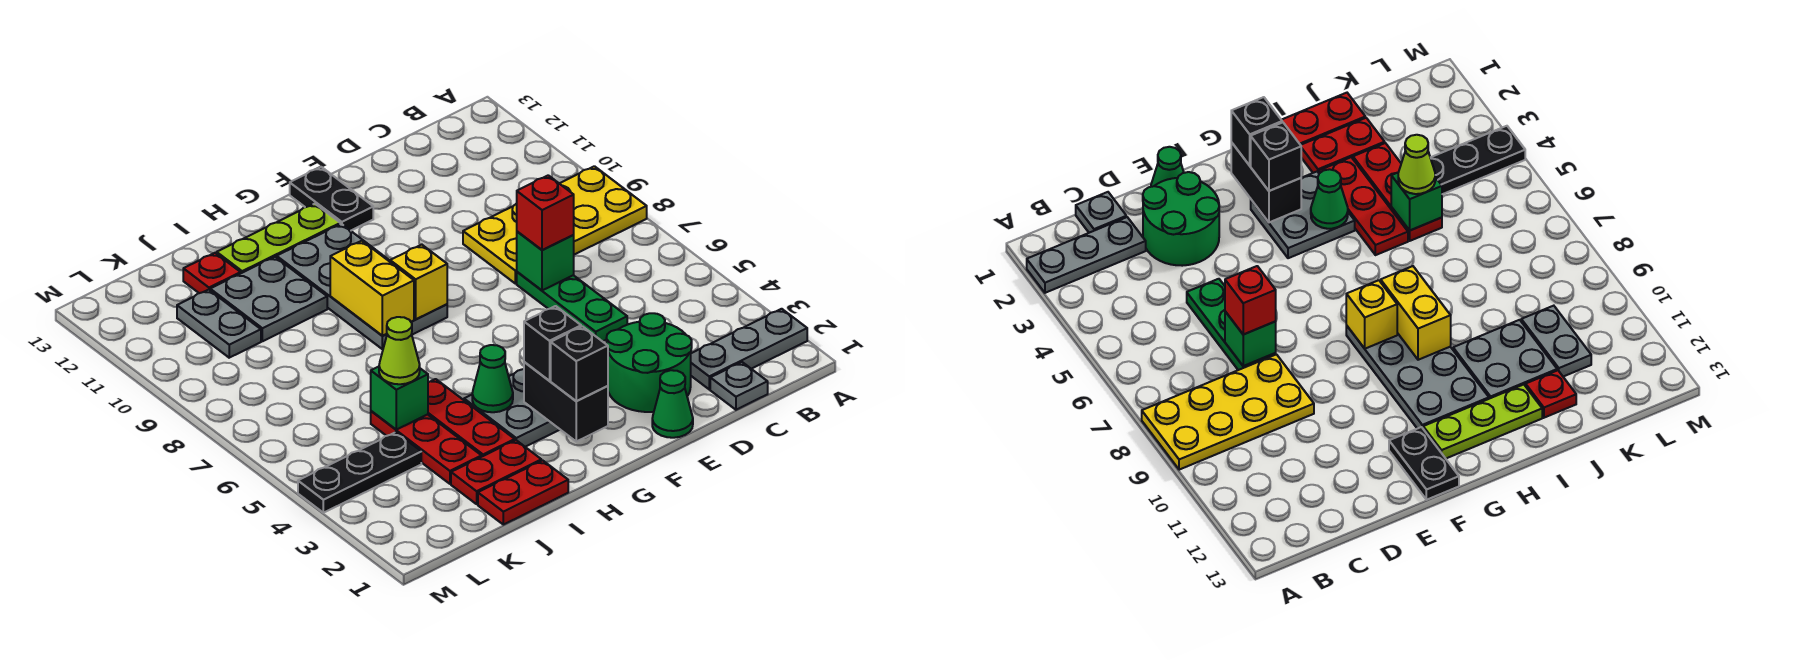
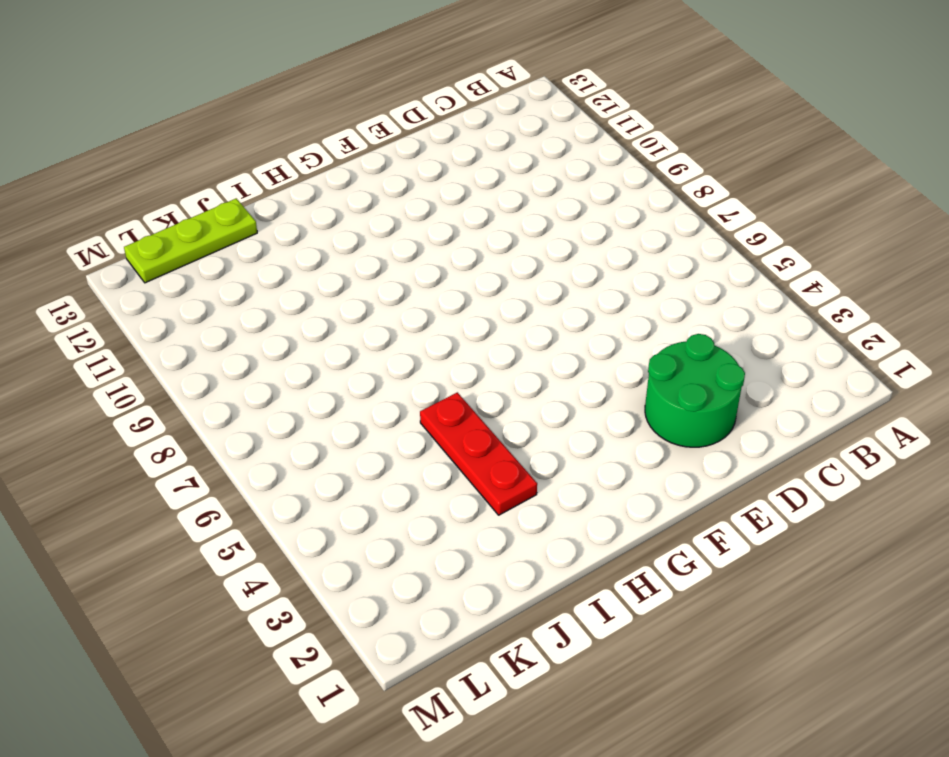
lime plate J13:L13 level 1 -> lime plate G12:I12 level 1
none -> grey plate A2:C2 level 1
none -> yellow plate A8:D9 level 1
none -> grey plate C1 level 1

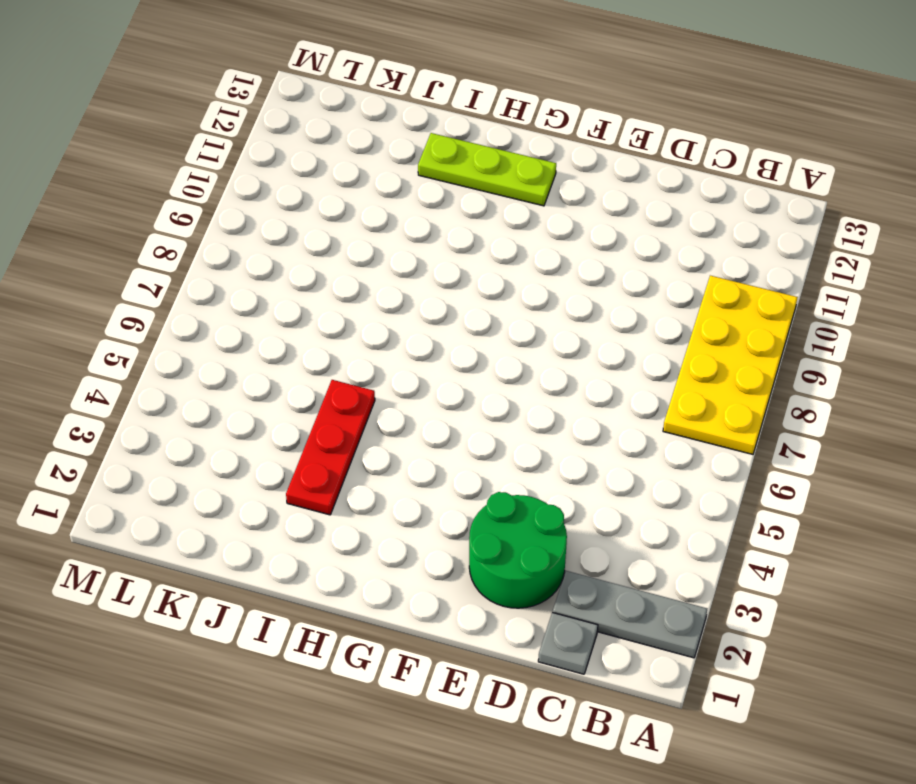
yellow plate A7:B10 level 1 -> yellow plate A8:D9 level 1
none -> green plate D5:D7 level 1
none -> green cone E1 level 1
none -> black plate F12:F13 level 1

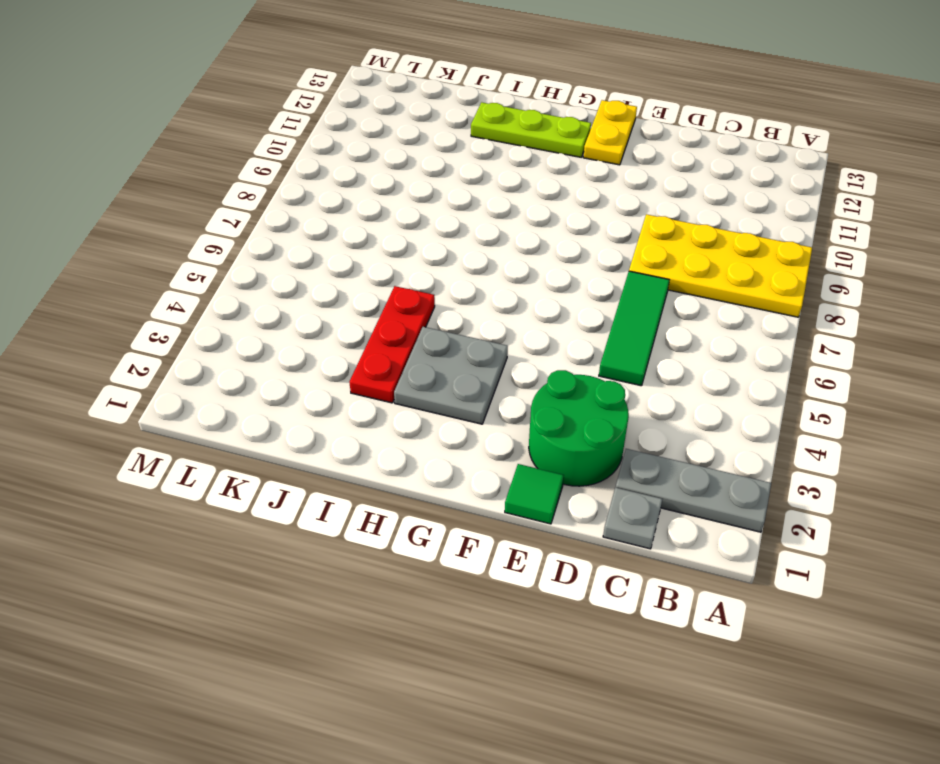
green tile D5:D7 level 1 -> green plate D5:D7 level 1
green tile E1 level 1 -> green cone E1 level 1
yellow plate F12:F13 level 1 -> black plate F12:F13 level 1
none -> grey plate G8:H11 level 1
none -> red plate I1:J1 level 1
none -> red plate I2:J2 level 1

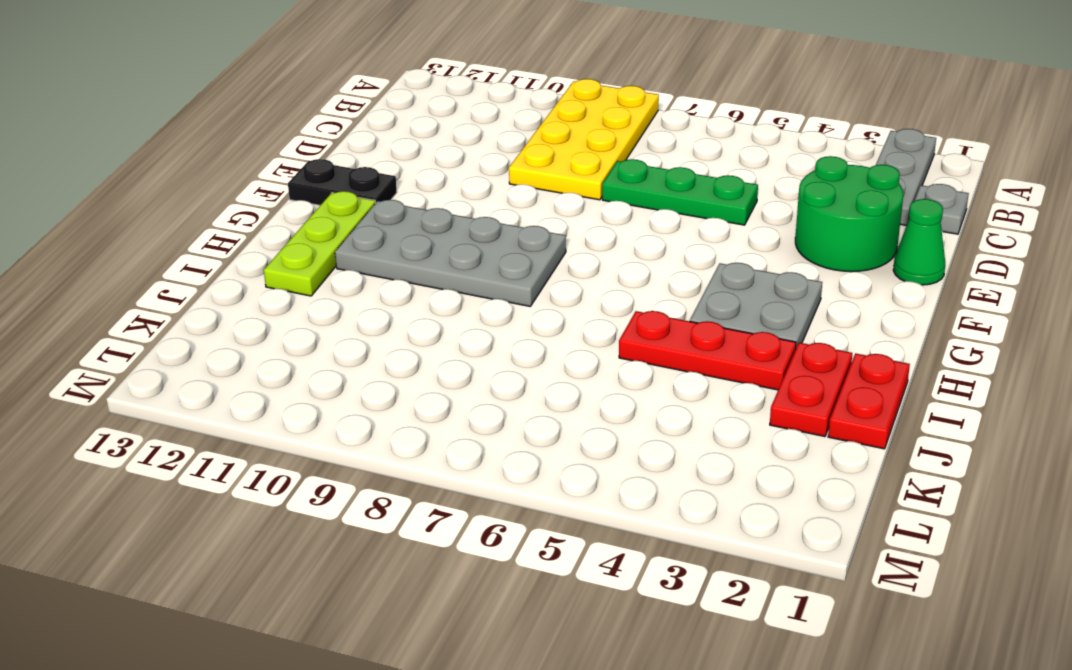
none -> grey plate I10:J11 level 1
none -> red plate J3:J5 level 1
none -> red plate J12 level 1

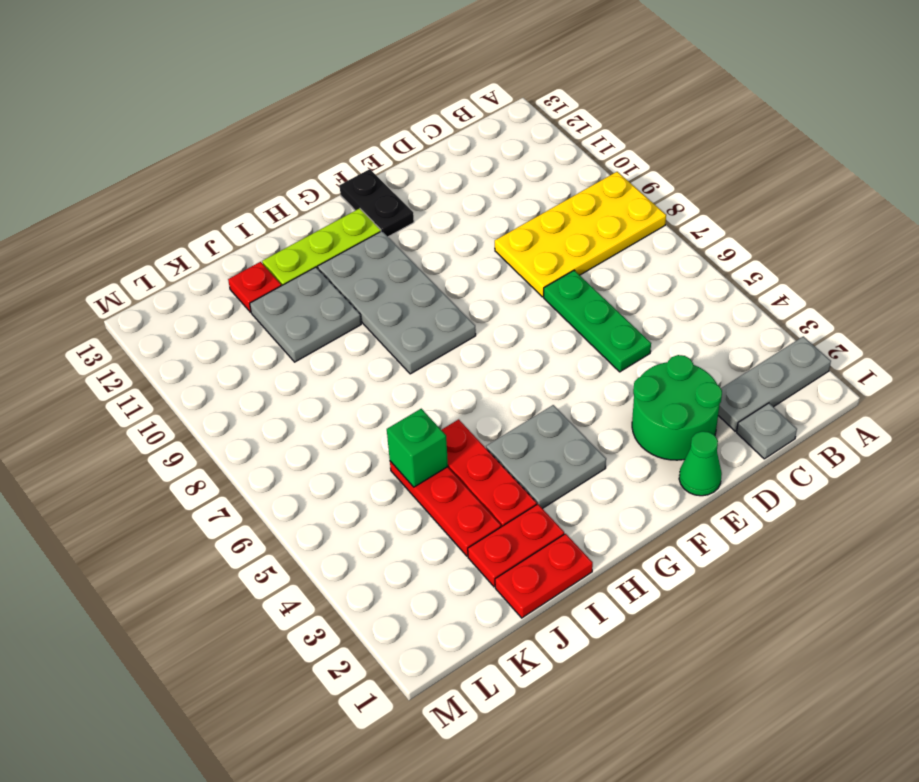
none -> black plate K4:M4 level 1
none -> grey plate K10:K11 level 1
none -> green brick D7 level 2

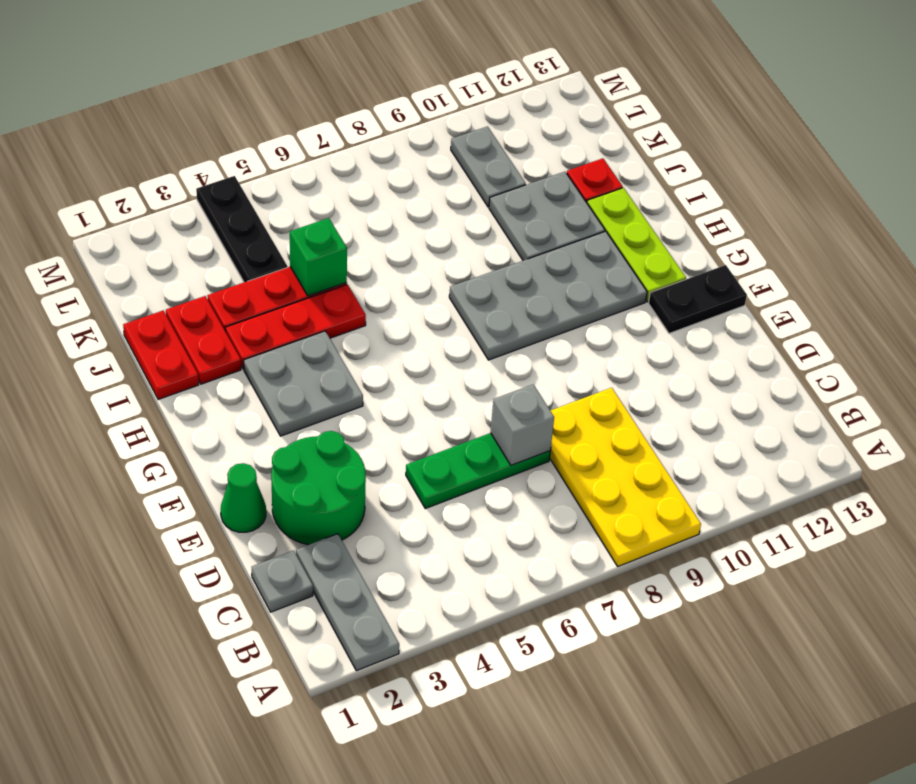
grey brick D7 level 2 -> green brick D7 level 2
grey plate K10:L10 level 1 -> grey plate K10:K11 level 1
none -> black brick G2:G3 level 2
none -> yellow brick G8 level 2
none -> green cone H4 level 2

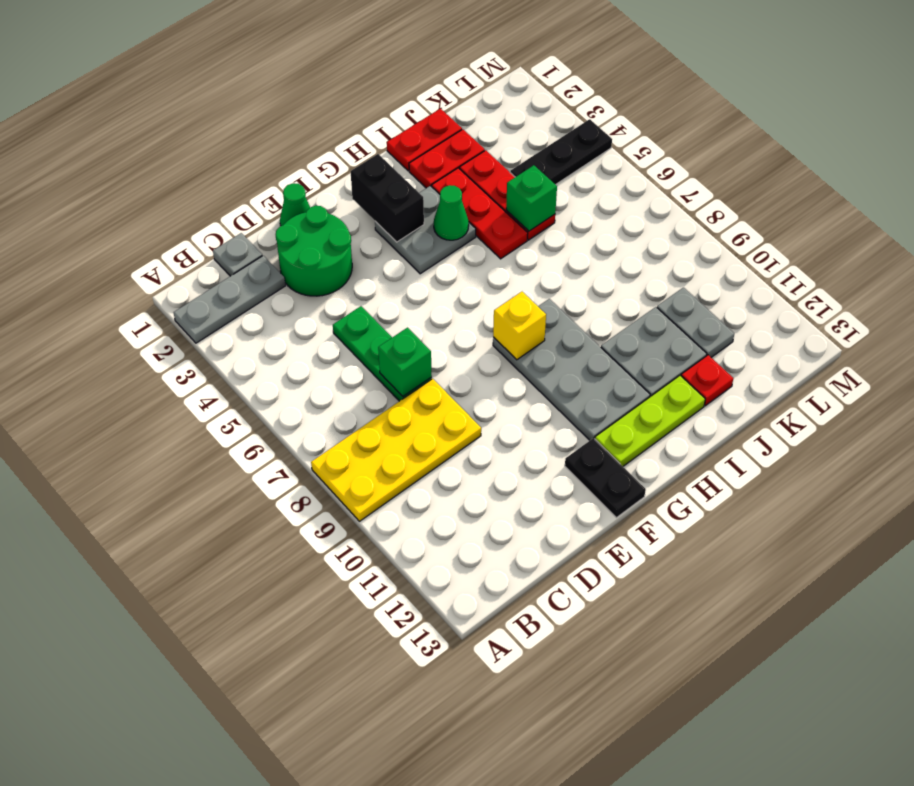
none -> yellow brick H8:H9 level 2
none -> red brick D7 level 3
none -> black brick G2 level 3

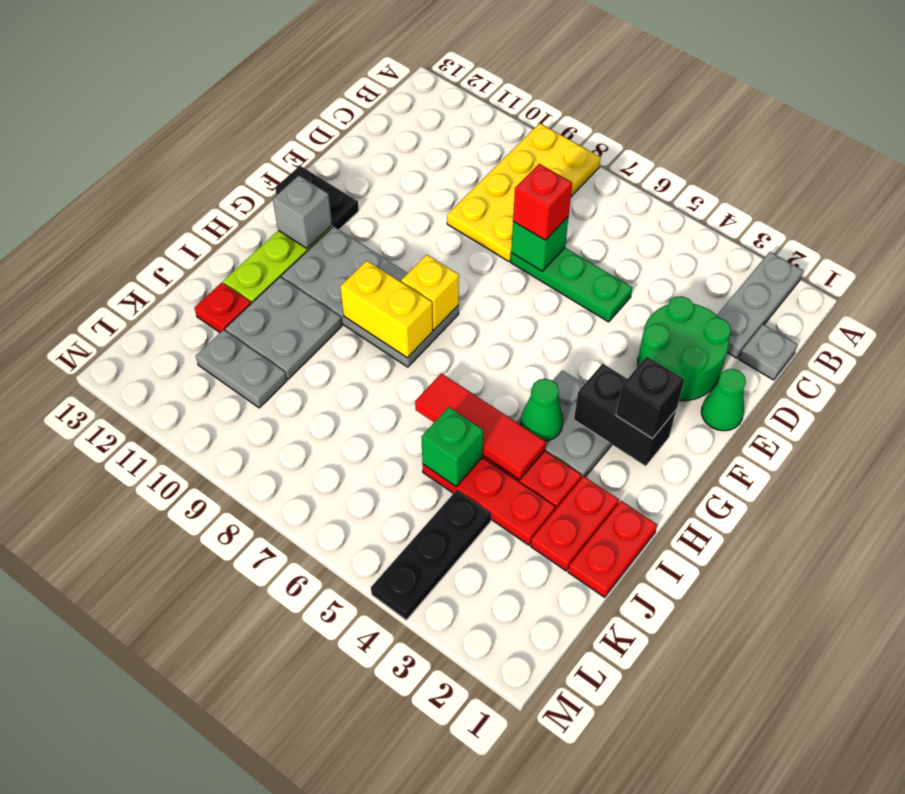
grey brick G12 level 2 -> none
red tile I4:I6 level 2 -> none
none -> black brick G3 level 3
none -> lime cone J5 level 3

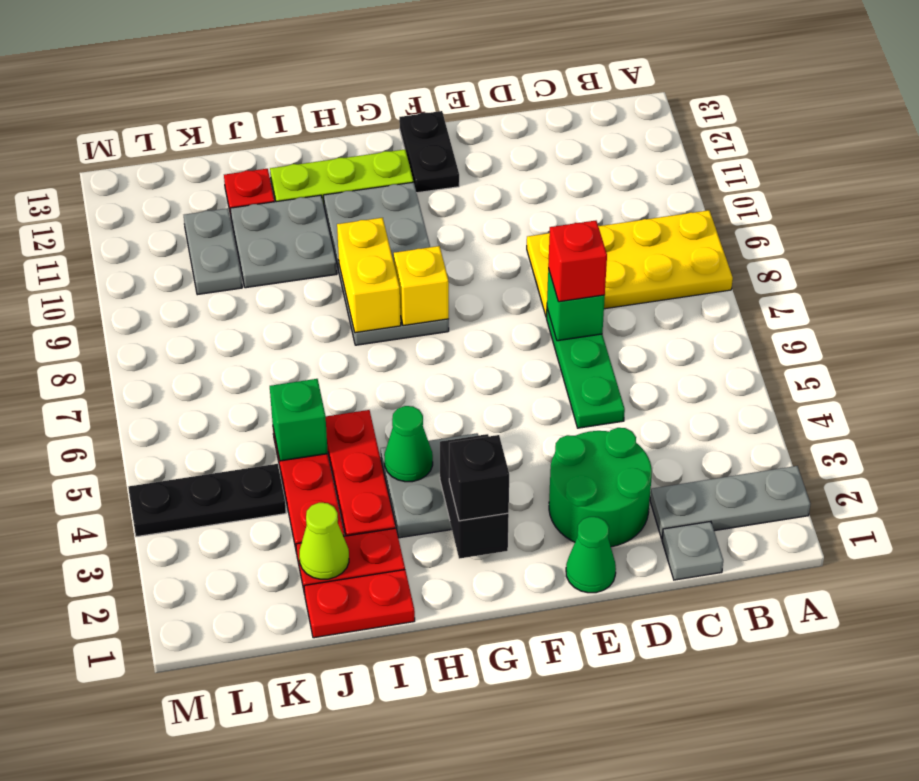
lime cone J2 level 2 -> lime cone J5 level 3
none -> black brick G3 level 3

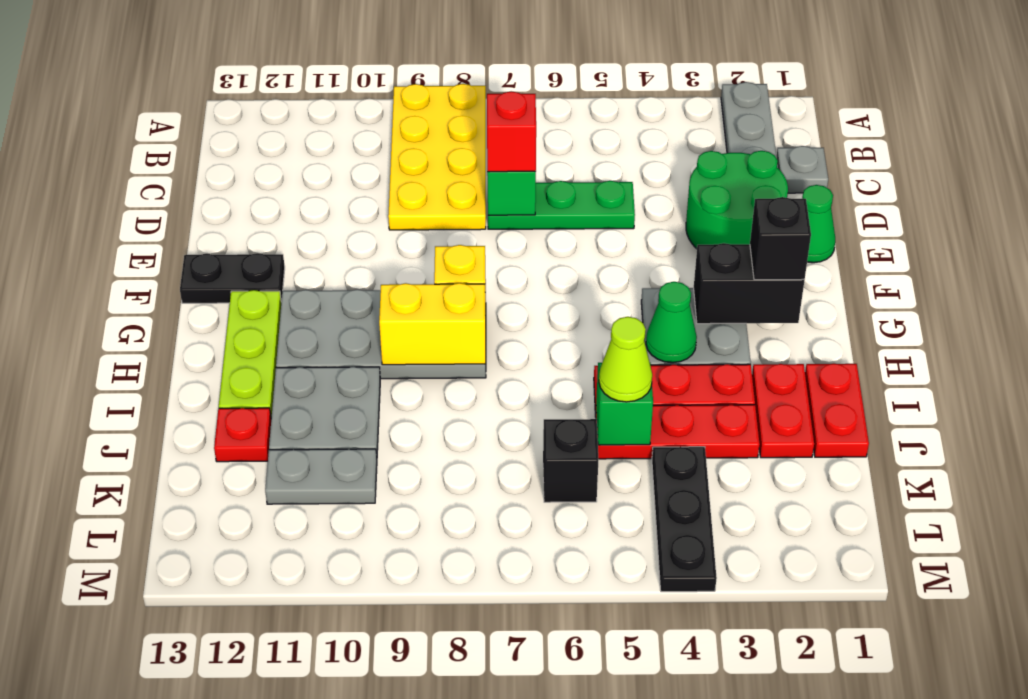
black brick K6 level 1 -> black brick G3 level 3

